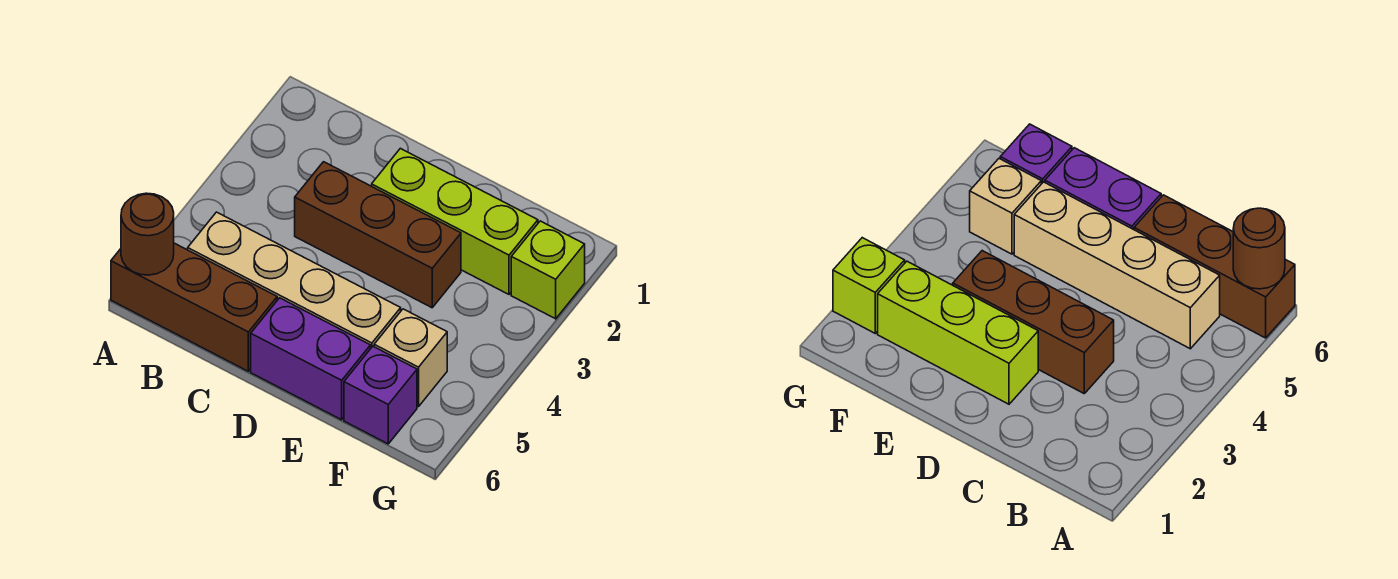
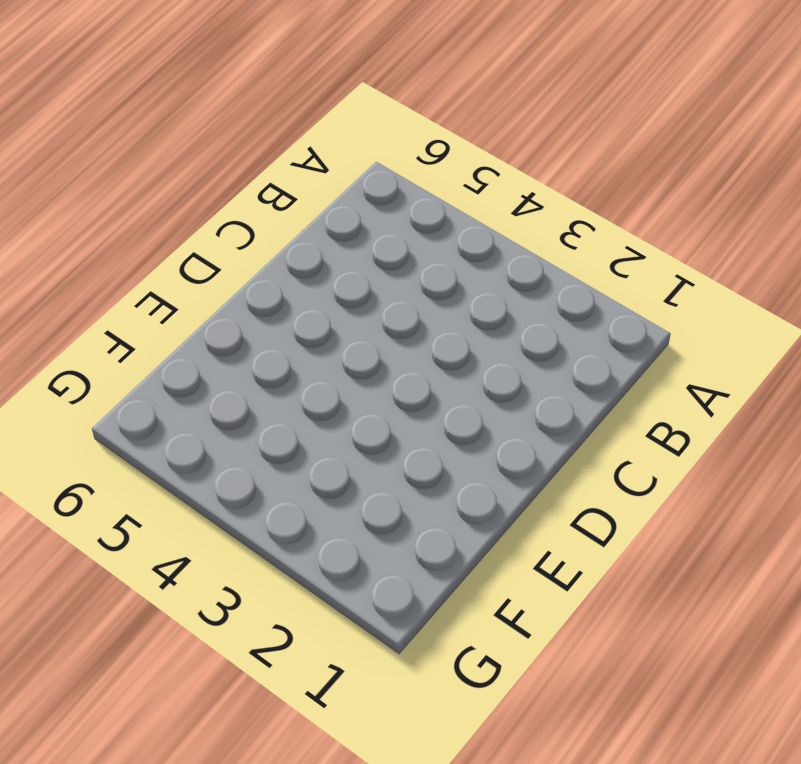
none -> brown brick A6:C6 level 1
none -> tan brick B5:E5 level 1

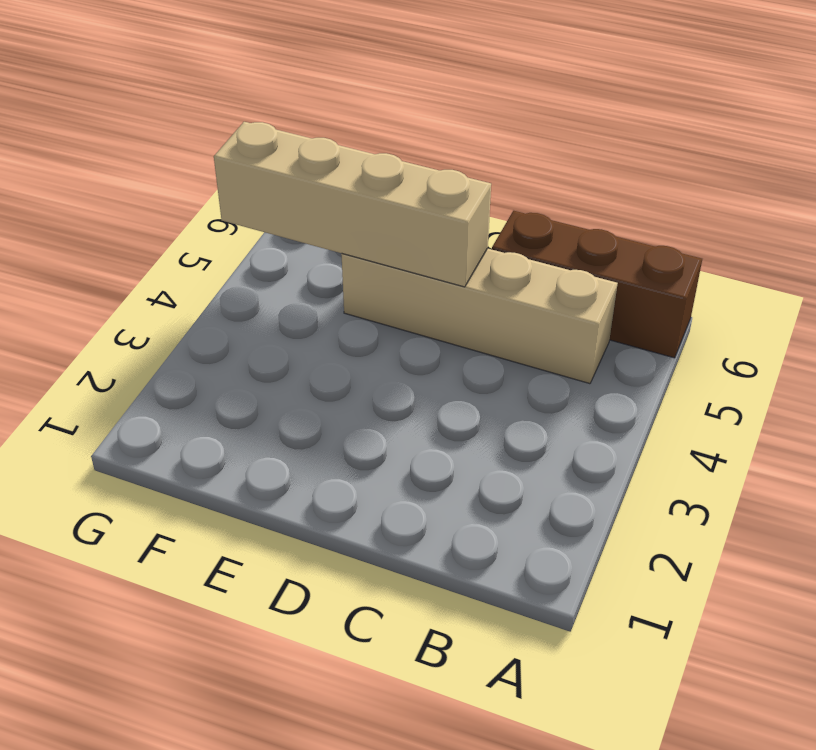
tan brick D5:G5 level 2 -> none
none -> brown brick C3:E3 level 1
none -> lime brick D2:F2 level 1

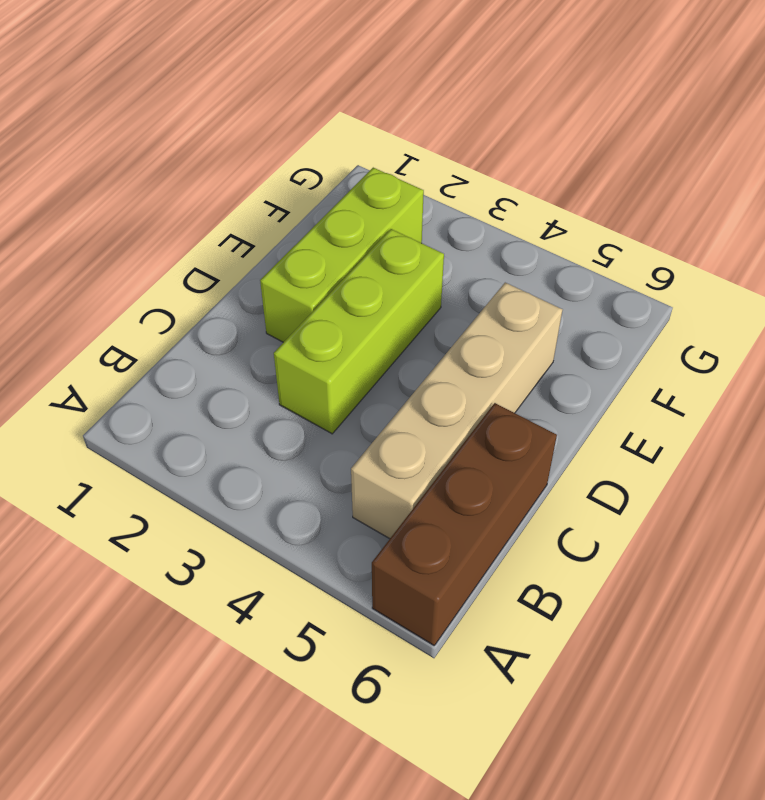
lime brick C3:E3 level 1 -> brown brick C3:E3 level 1
none -> purple brick D6:E6 level 1
none -> tan brick F5 level 1

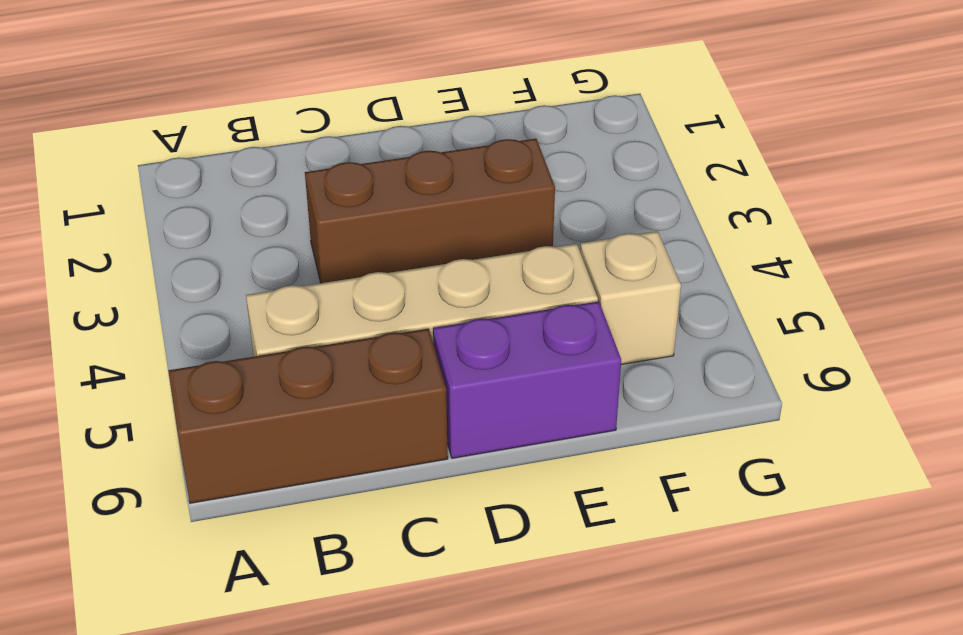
none -> lime brick D2:F2 level 1
none -> purple brick F6 level 1

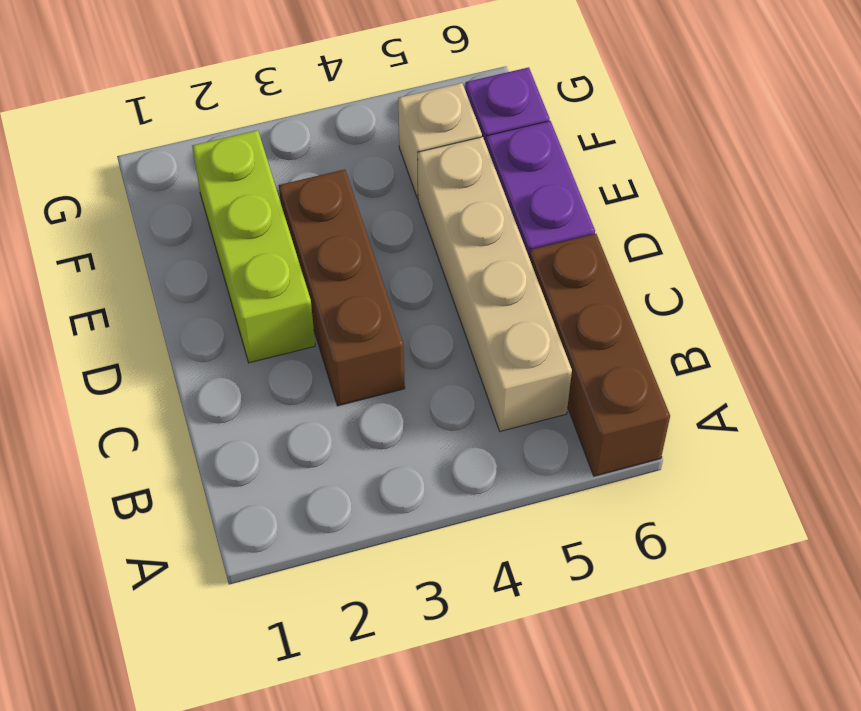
none -> lime brick G2 level 1
none -> brown round brick A6 level 2

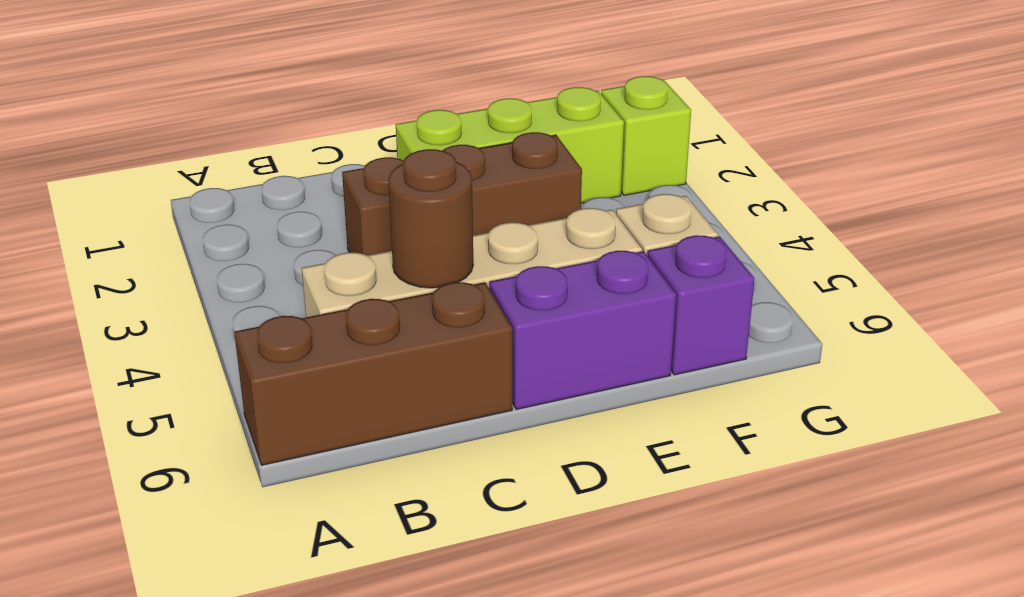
brown round brick C5 level 2 -> brown round brick A6 level 2

